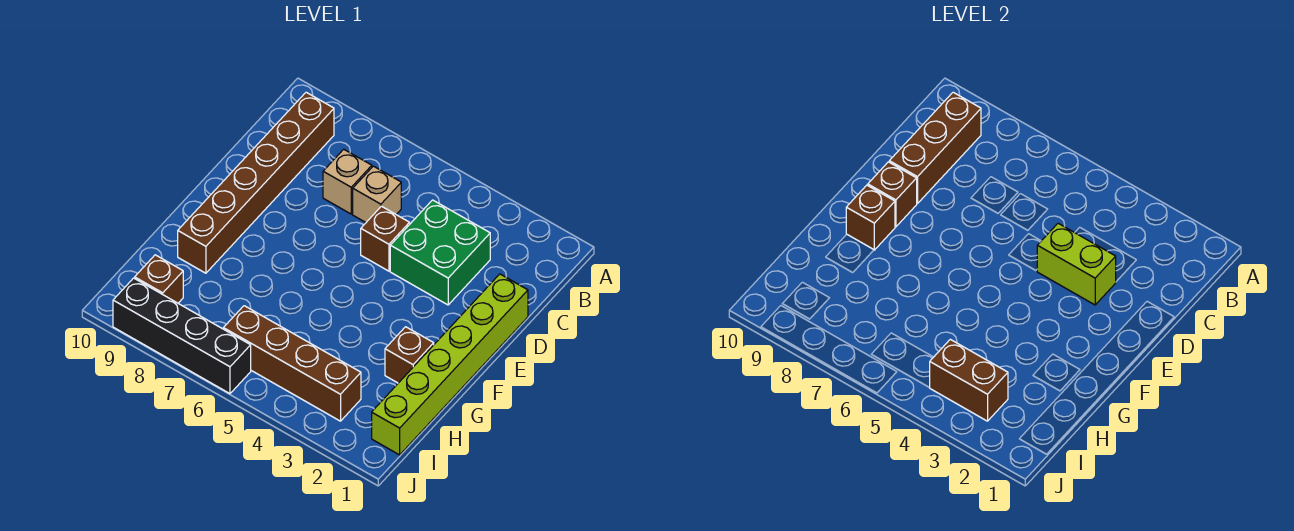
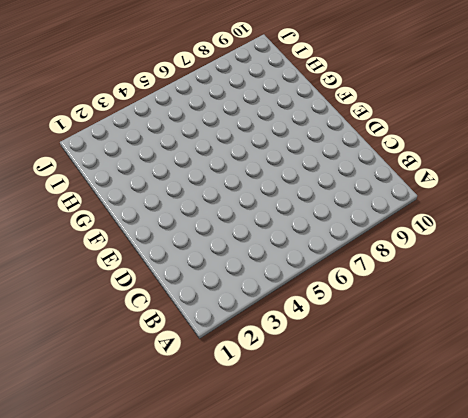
none -> brown brick B9:G9 level 1
none -> green brick C3:D4 level 1
none -> tan brick C6 level 1

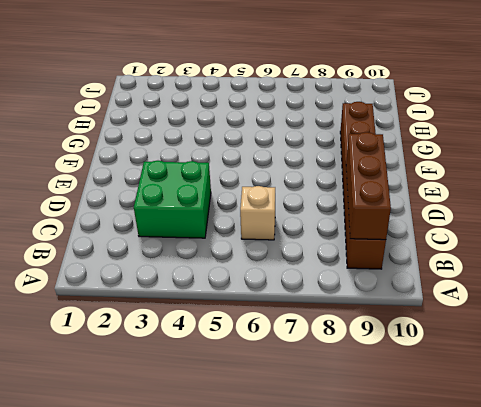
none -> tan brick C7 level 1
none -> lime brick D1:I1 level 1
none -> brown brick D5 level 1

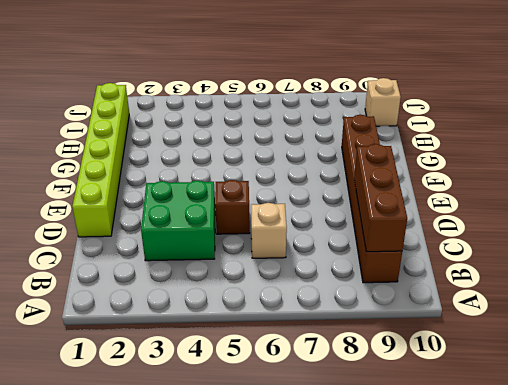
tan brick I10 level 1 -> tan brick C7 level 1
none -> brown brick G2 level 1
none -> brown brick I3:I6 level 1
none -> brown brick I9 level 1

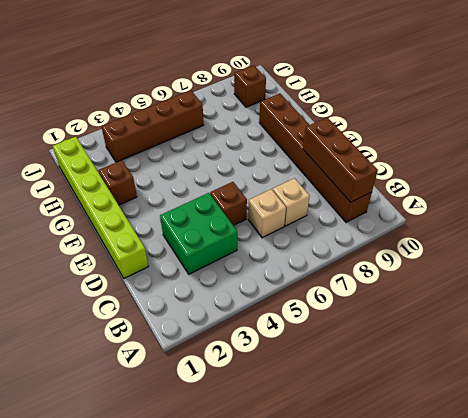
none -> black brick J6:J9 level 1
none -> lime brick D3:D4 level 2
none -> brown brick E9 level 2

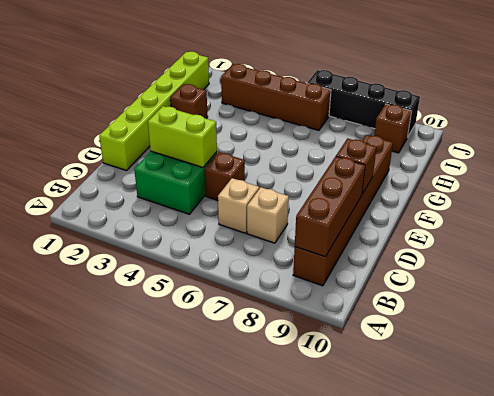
none -> brown brick F9 level 2
none -> brown brick I3:I4 level 2

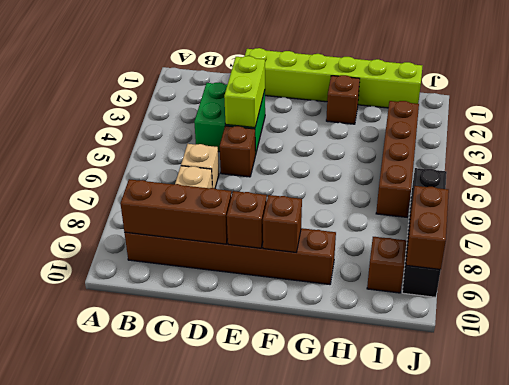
brown brick J8:J9 level 2 -> brown brick I3:I4 level 2

